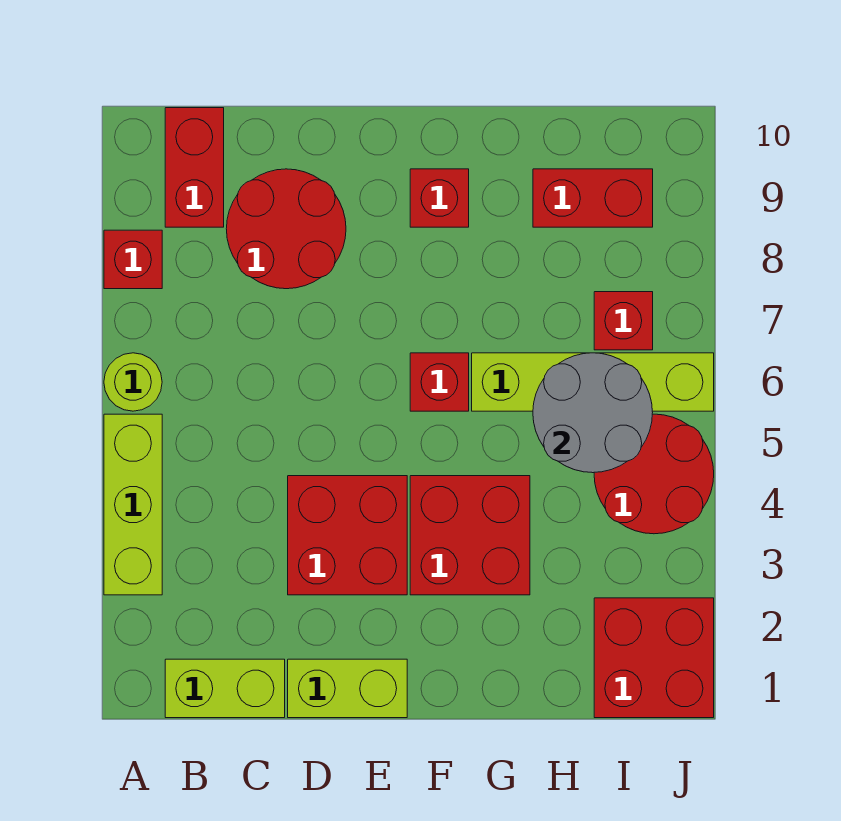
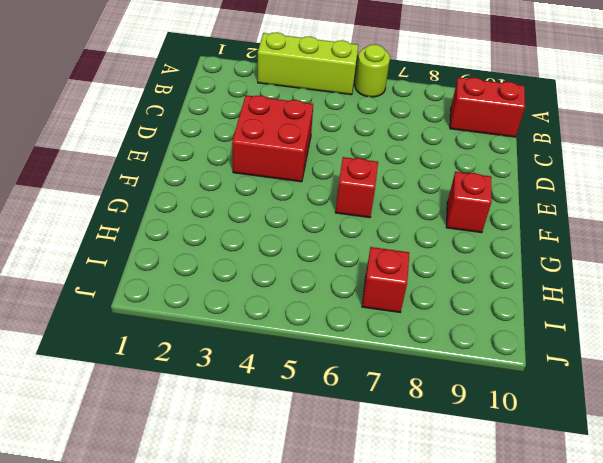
none -> red brick A8 level 1
none -> lime brick B1:C1 level 1
none -> red round brick C8:D9 level 1

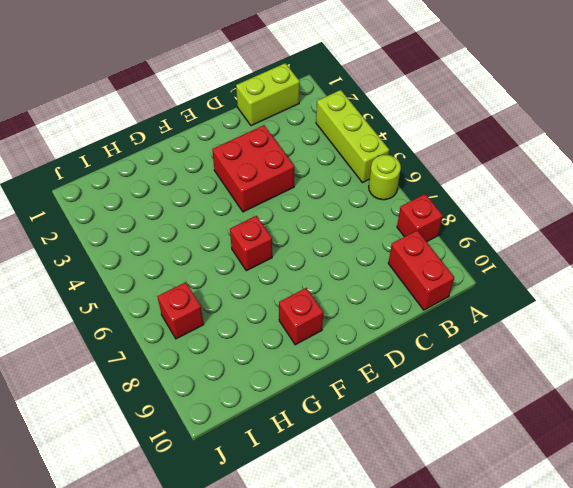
none -> red round brick C8:D9 level 1
none -> lime brick D1:E1 level 1
none -> red brick F3:G4 level 1

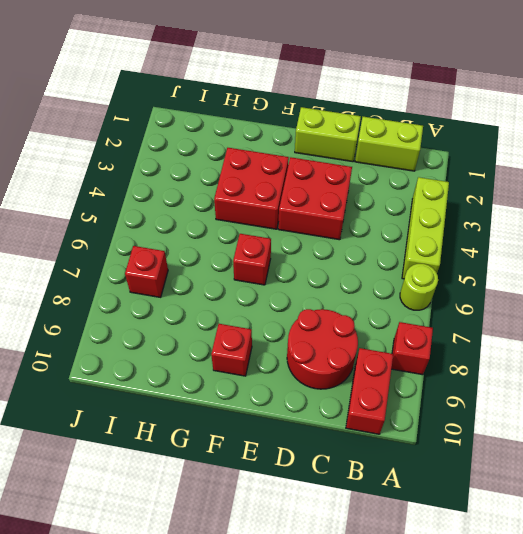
none -> lime brick G6:J6 level 1
none -> red brick H9:I9 level 1
none -> red brick I1:J2 level 1

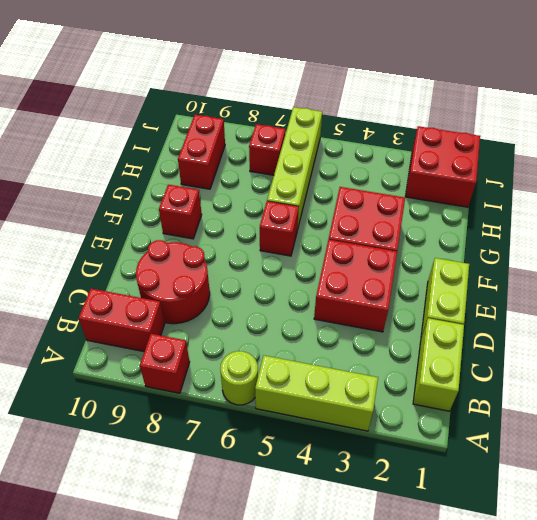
none -> red round brick I4:J5 level 1
none -> grey round brick H5:I6 level 2

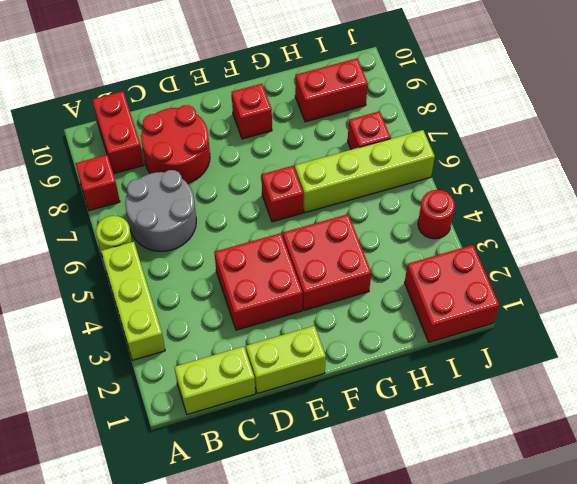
grey round brick B6:C7 level 1 -> grey round brick H5:I6 level 2
red round brick J4 level 1 -> red round brick I4:J5 level 1

